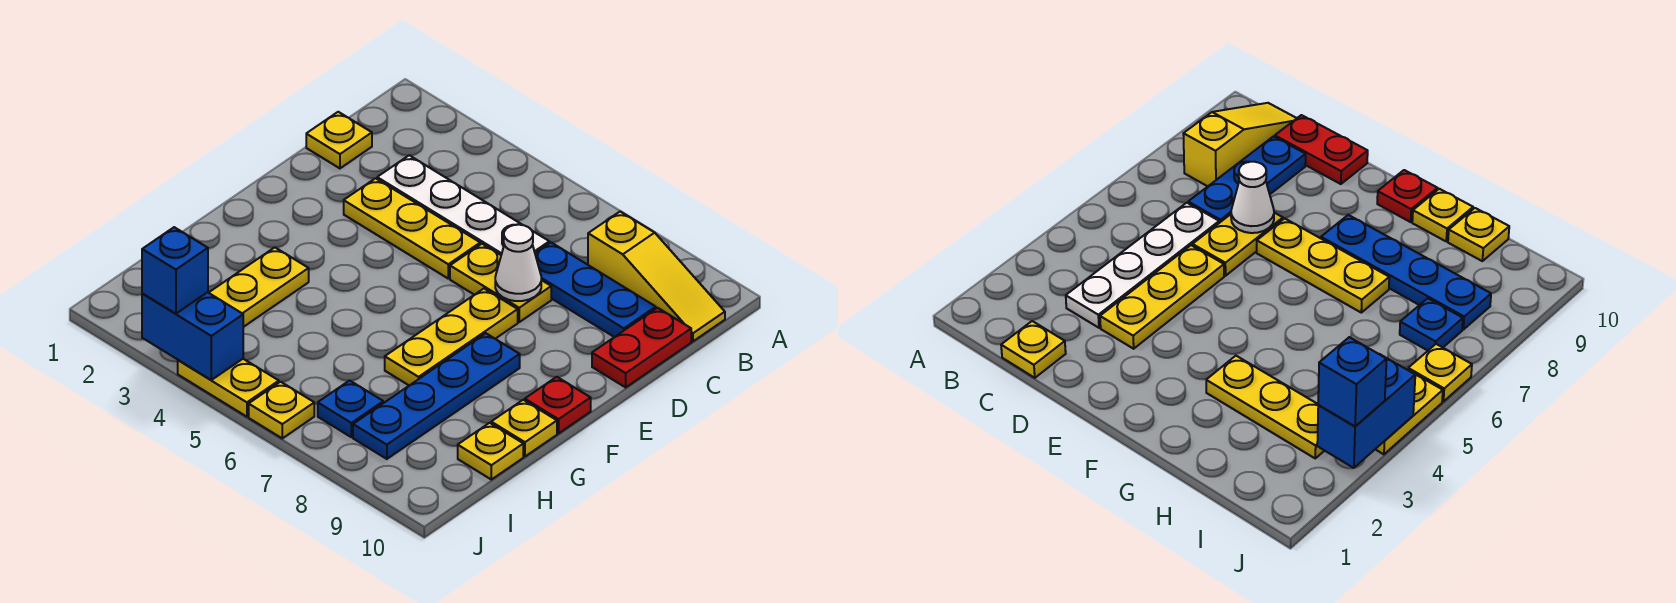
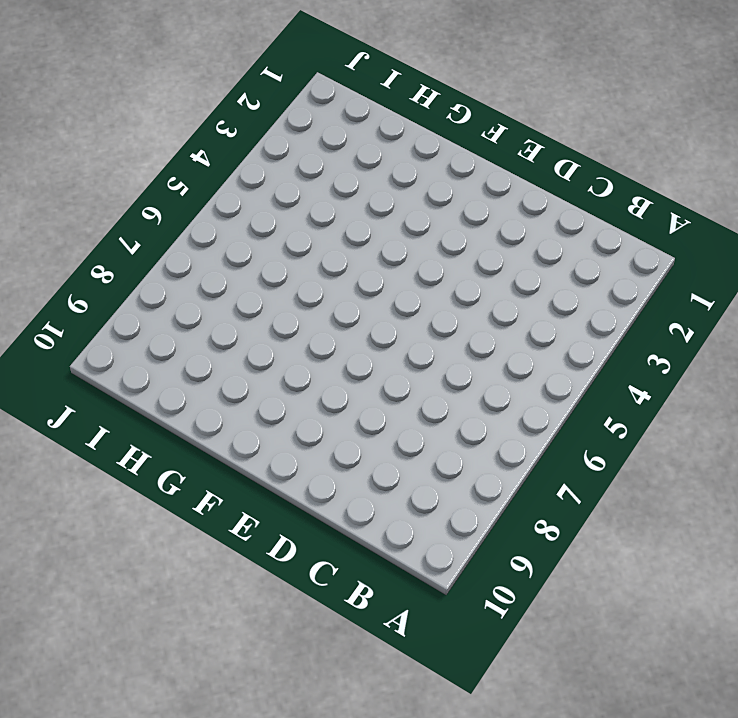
none -> yellow slope B8:B10 level 1 top 8
none -> yellow plate C1 level 1
none -> white plate C3:C6 level 1

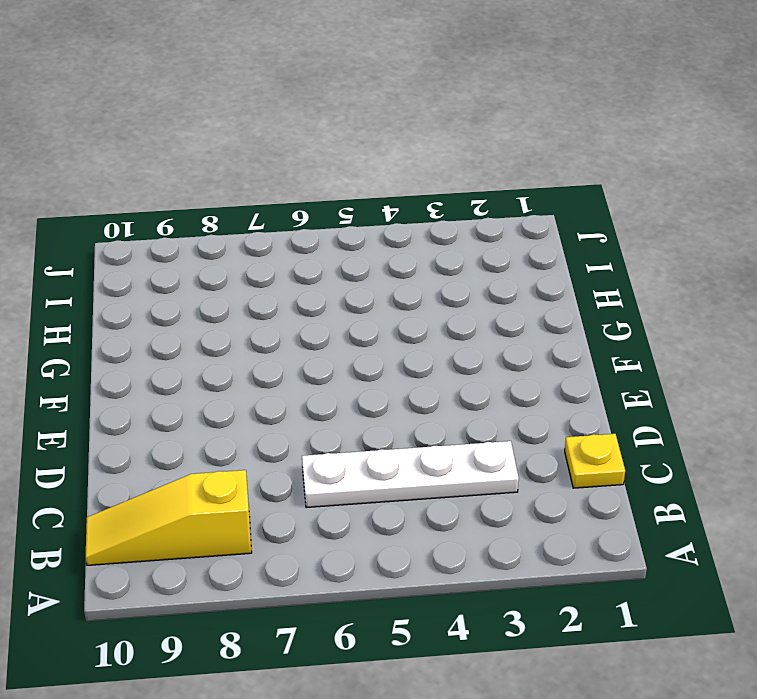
none -> blue plate C7:C9 level 1
none -> red plate C10:D10 level 1
none -> yellow plate D3:D5 level 1

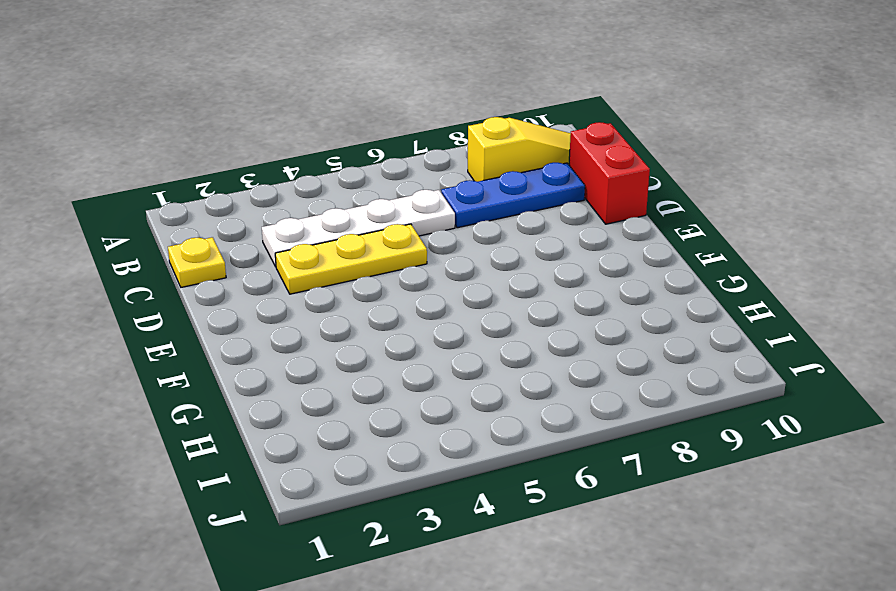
red brick C10:D10 level 1 -> red plate C10:D10 level 1
none -> yellow plate D6:D7 level 1
none -> yellow plate E7:G7 level 1
none -> blue plate F8:I8 level 1

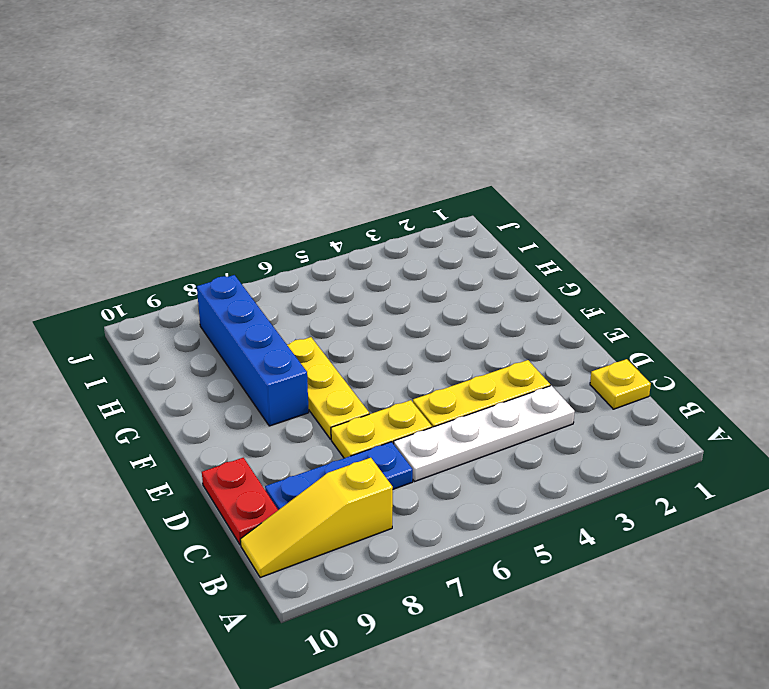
blue brick F8:I8 level 1 -> blue plate F8:I8 level 1
none -> red plate F10 level 1
none -> yellow plate G3:I3 level 1
none -> yellow plate G10 level 1

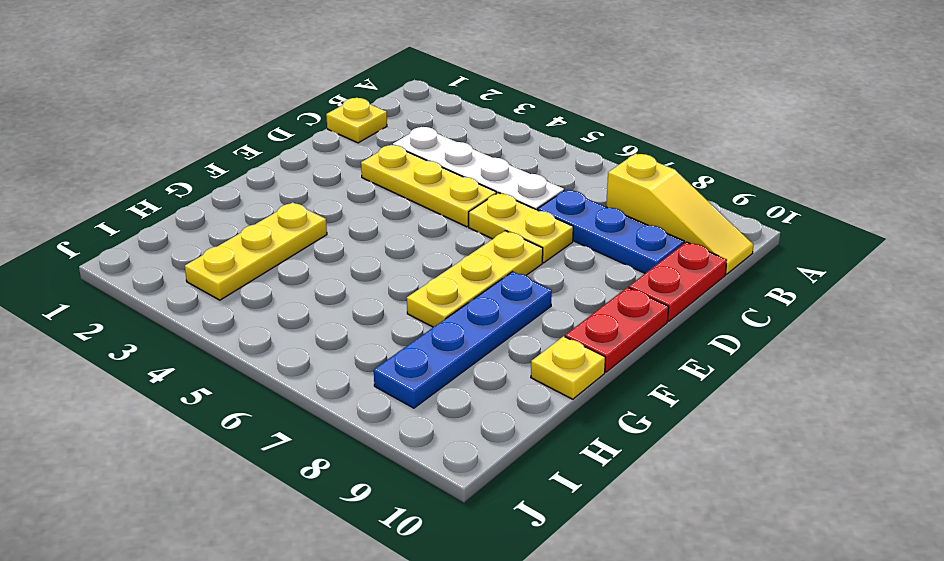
red plate E10:F10 level 1 -> red plate F10 level 1
none -> yellow plate H10 level 1
none -> blue plate I7 level 1
none -> yellow plate J4:J5 level 1

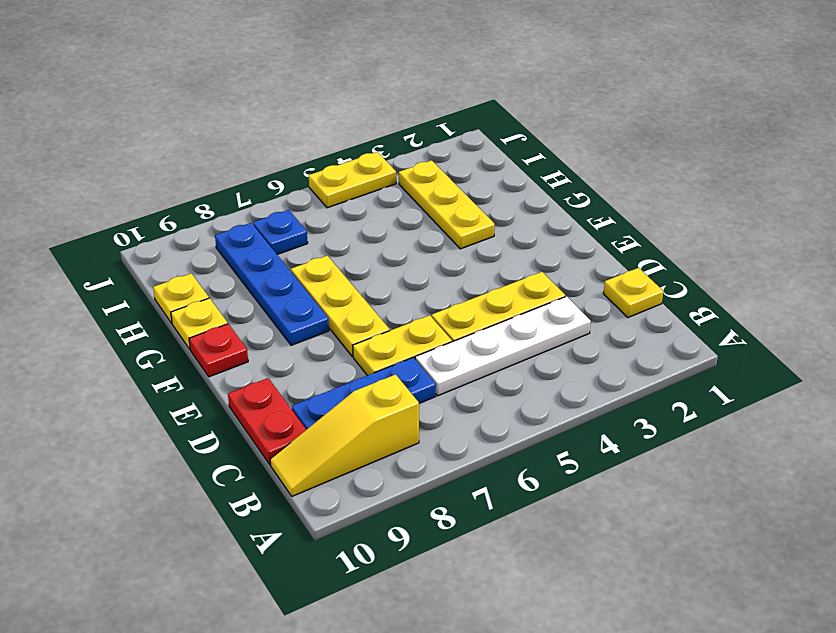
none -> yellow plate J6 level 1
none -> white cone D7 level 2
none -> blue brick J3:J4 level 2

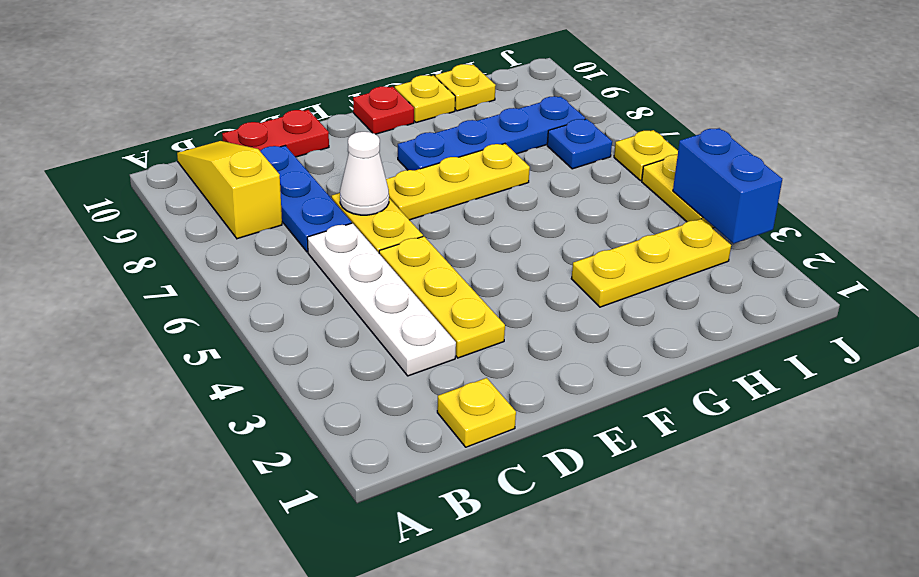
none -> blue brick J3 level 3

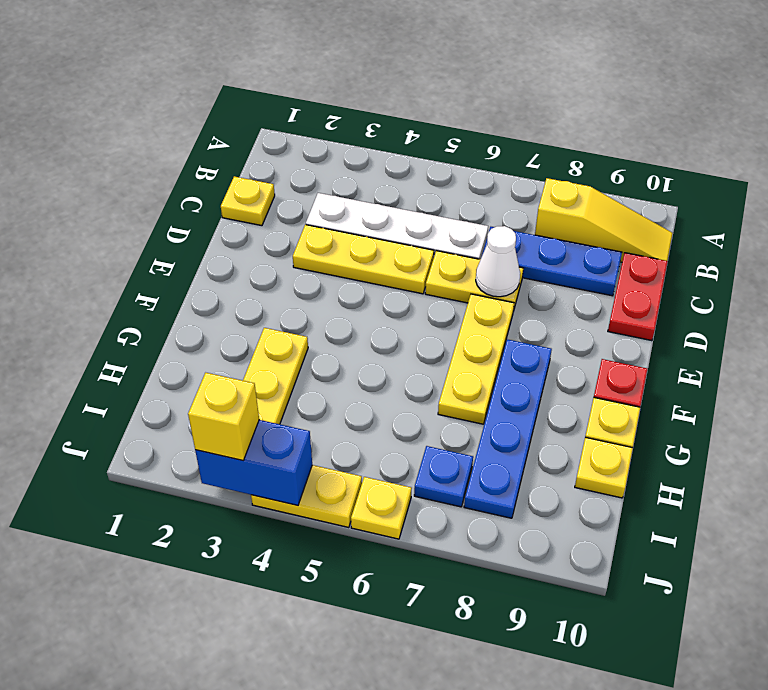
yellow brick J3 level 3 -> blue brick J3 level 3

